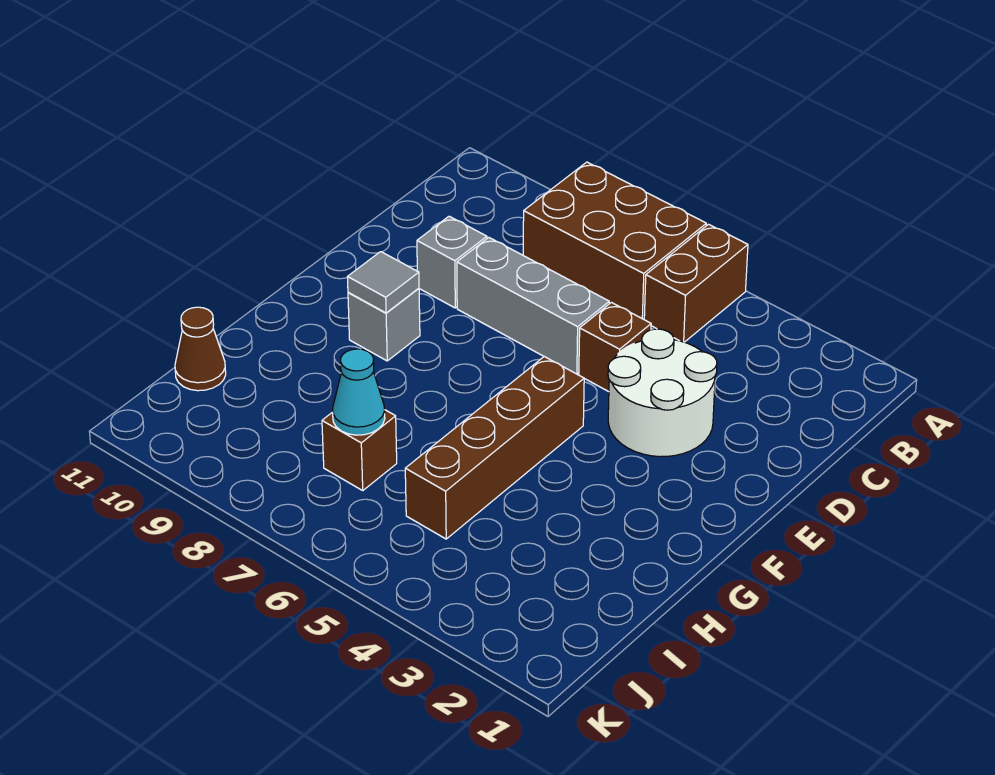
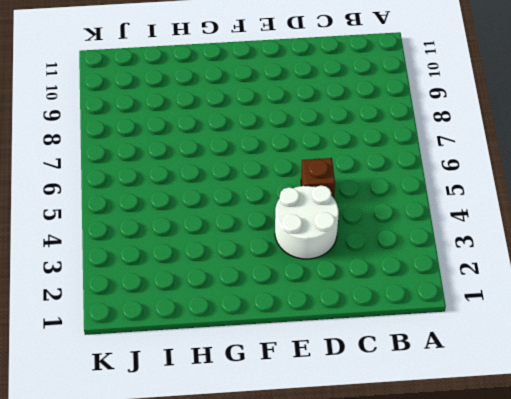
none -> brown brick A5:B5 level 1
none -> brown brick A6:B8 level 1
none -> grey brick D6:D8 level 1

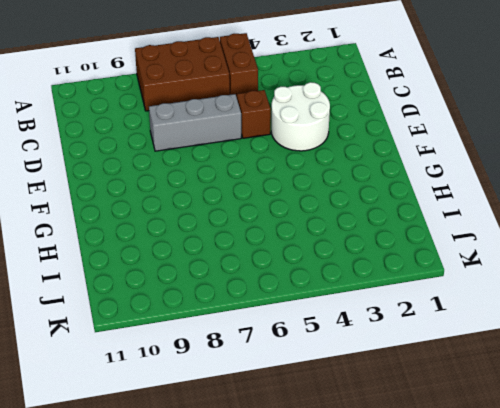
none -> grey brick D9 level 1
none -> brown brick F5:I5 level 1
none -> grey brick F9 level 1

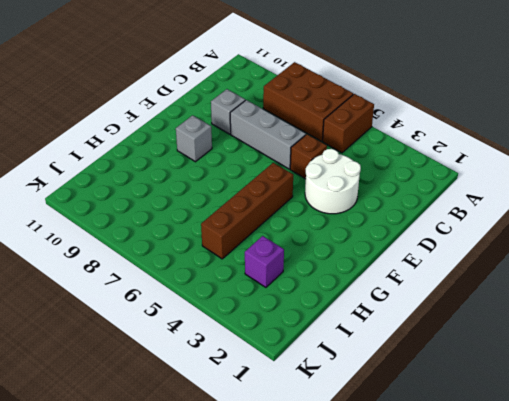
purple brick I3 level 1 -> none
none -> brown brick I7 level 1
none -> brown cone I11 level 1
none -> grey tile F9 level 2

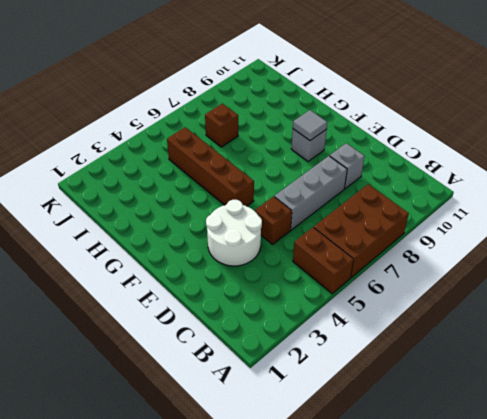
none -> brown cone I11 level 1
none -> cyan cone I7 level 2

